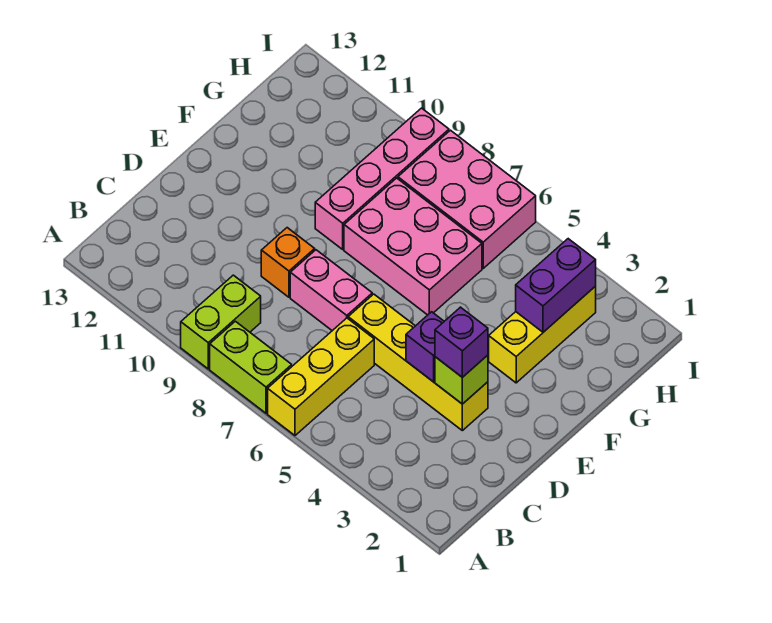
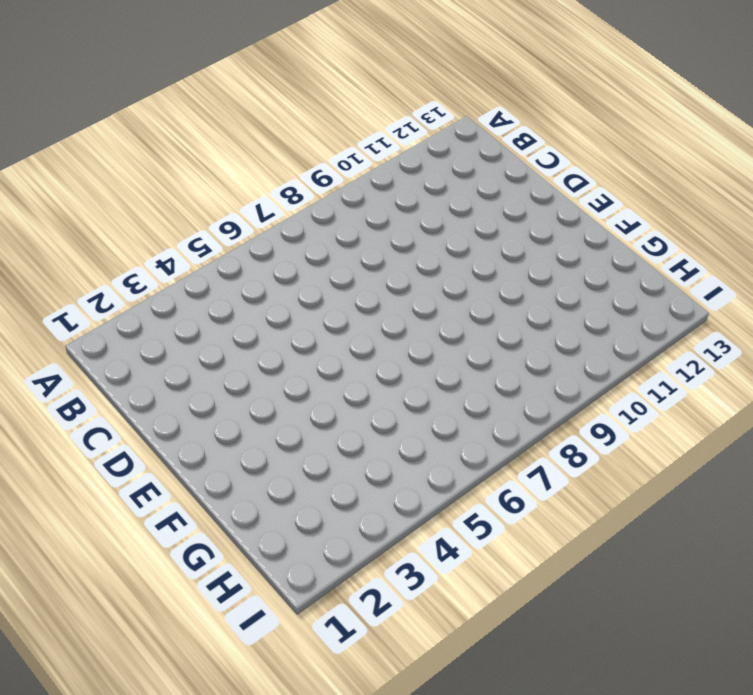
none -> yellow brick A6:C6 level 1
none -> lime brick A7:A8 level 1
none -> lime brick A9:B9 level 1

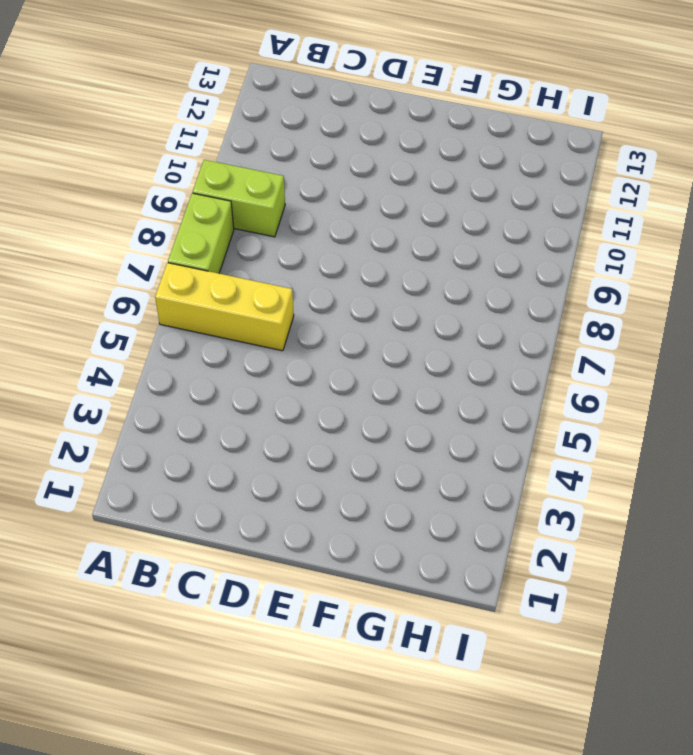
none -> yellow brick D3:D6 level 1
none -> pink brick D7:D8 level 1
none -> orange brick D9 level 1

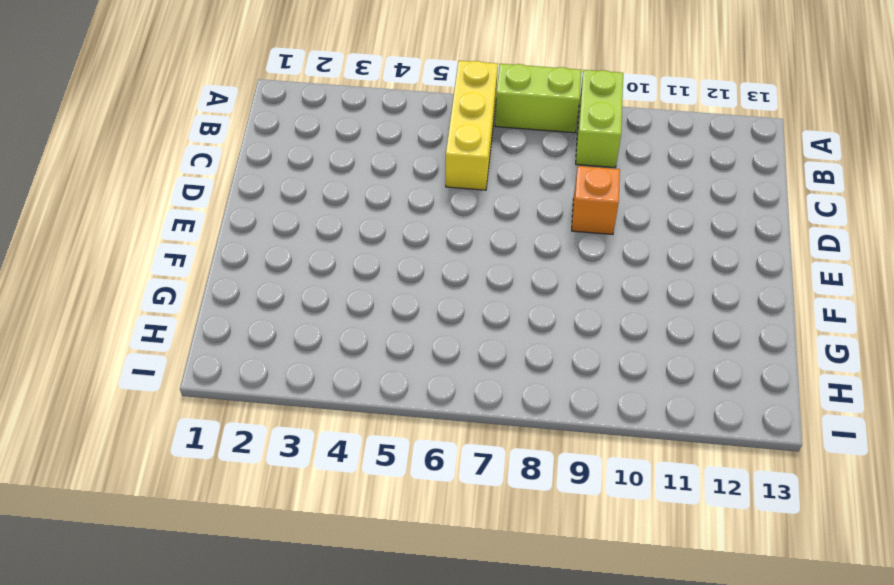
none -> yellow brick D3:D6 level 1
none -> pink brick D7:D8 level 1
none -> yellow brick F3:H3 level 1

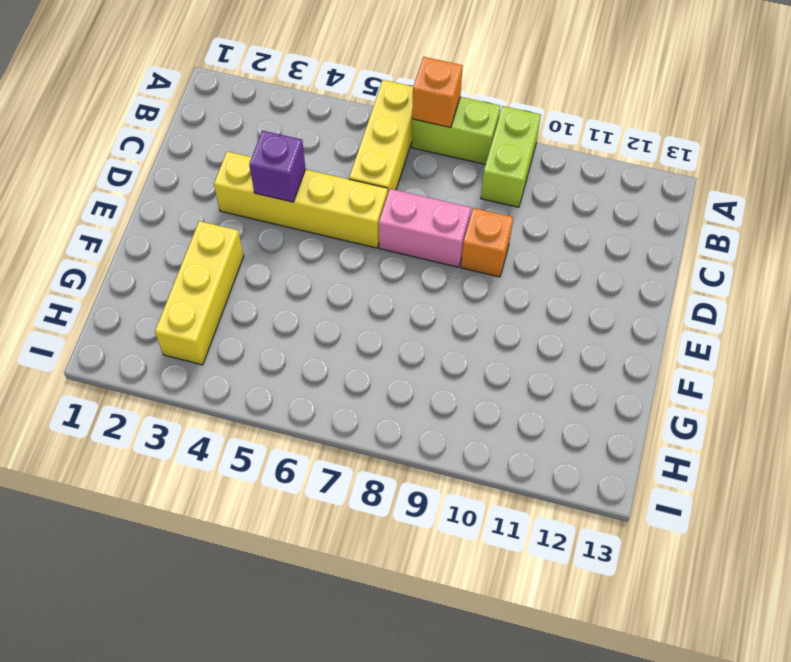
orange brick A7 level 2 -> none
none -> pink brick F6:G8 level 1
none -> pink brick F9:I9 level 1
none -> pink brick H6:I8 level 1

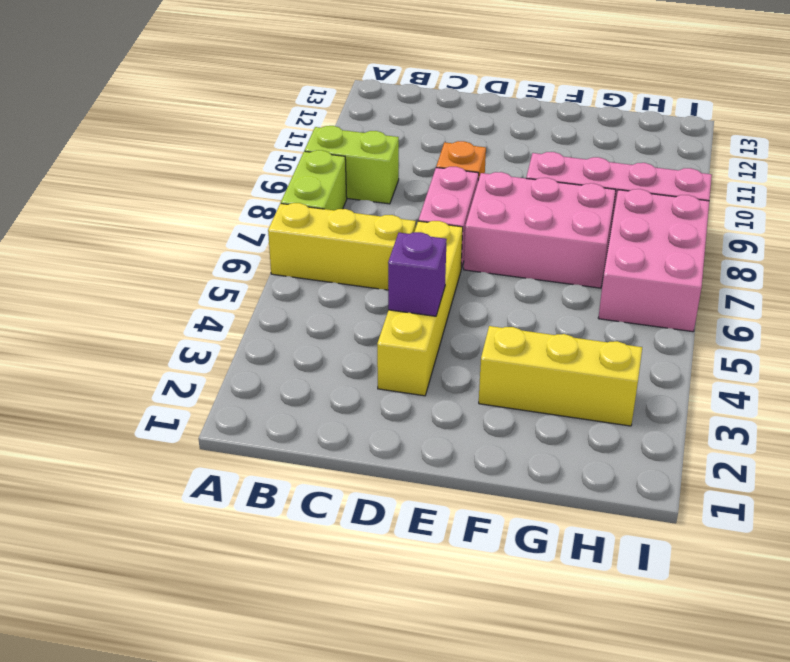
pink brick E7:G8 level 1 -> pink brick F6:G8 level 1
none -> lime brick D3 level 2
none -> purple brick G3:H3 level 2
none -> purple brick D3 level 3

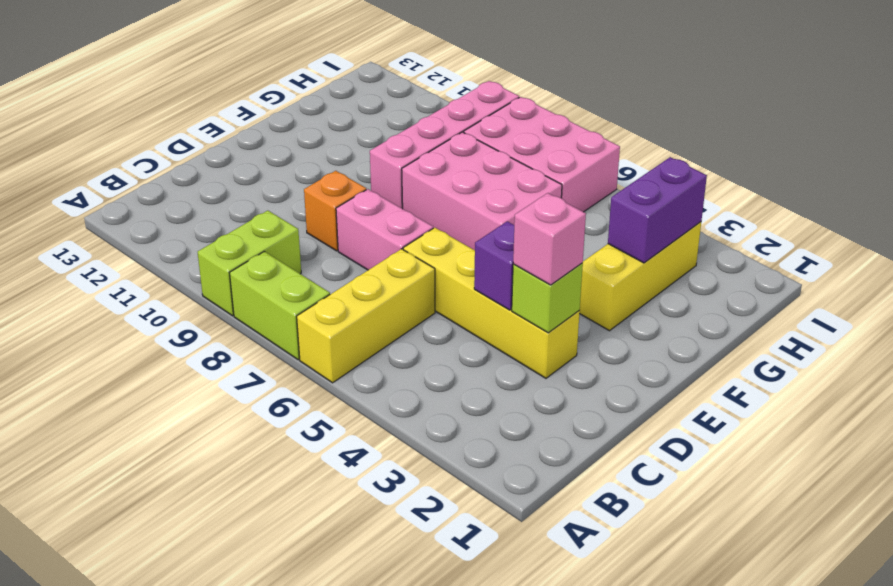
pink brick D3 level 3 -> purple brick D3 level 3

